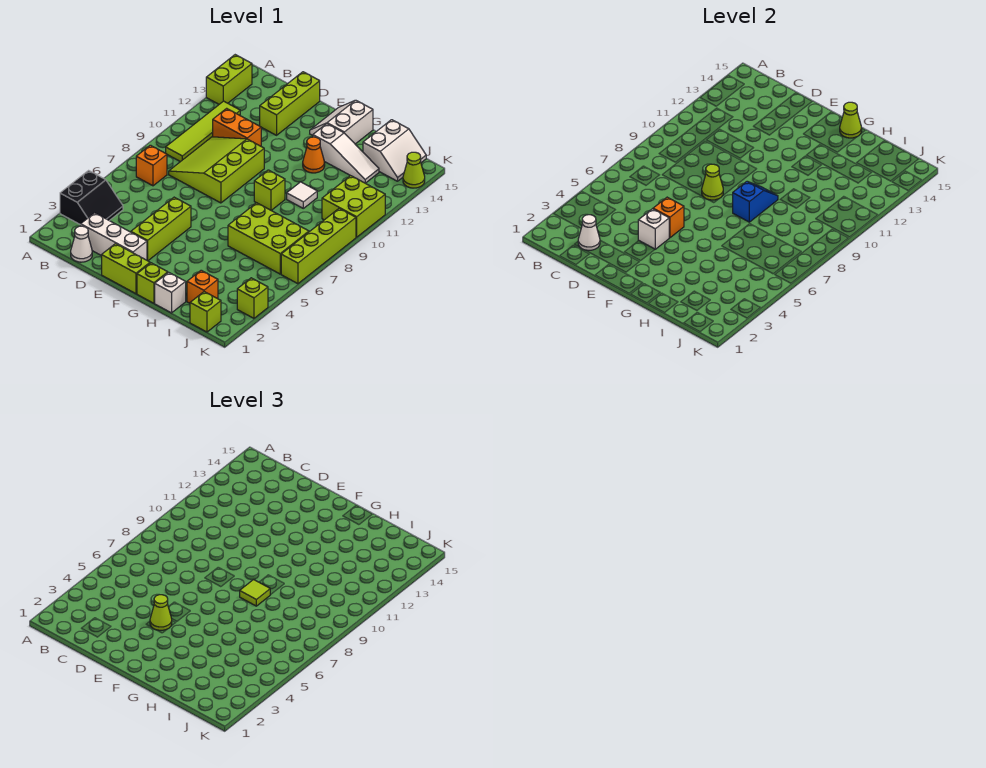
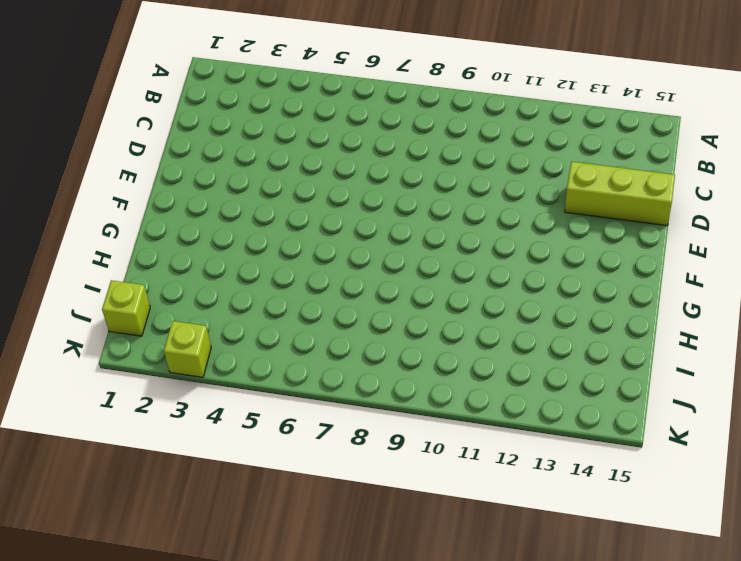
none -> black slope A3:B4 level 1 top A
none -> lime brick A13:A14 level 1
none -> orange brick B7 level 1
none -> lime tile B9:B12 level 1

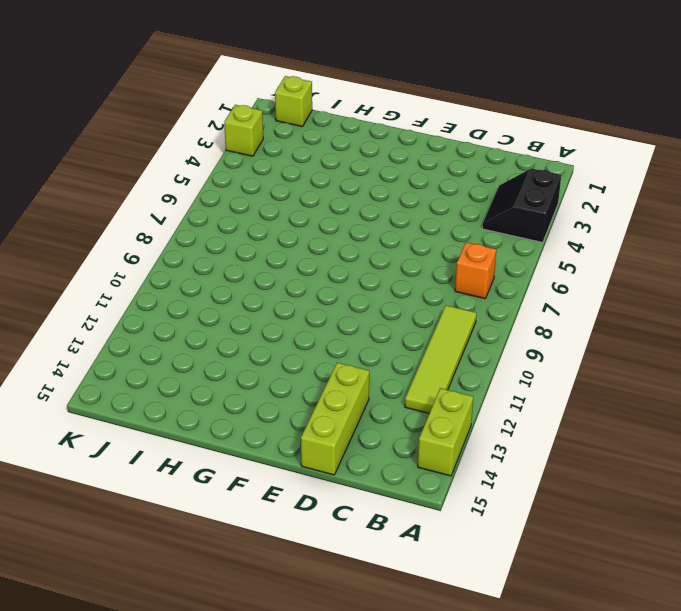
none -> white cone C1 level 1
none -> white brick C2:E2 level 1
none -> lime slope C8:E10 level 1 top E
none -> orange brick C11:D11 level 1

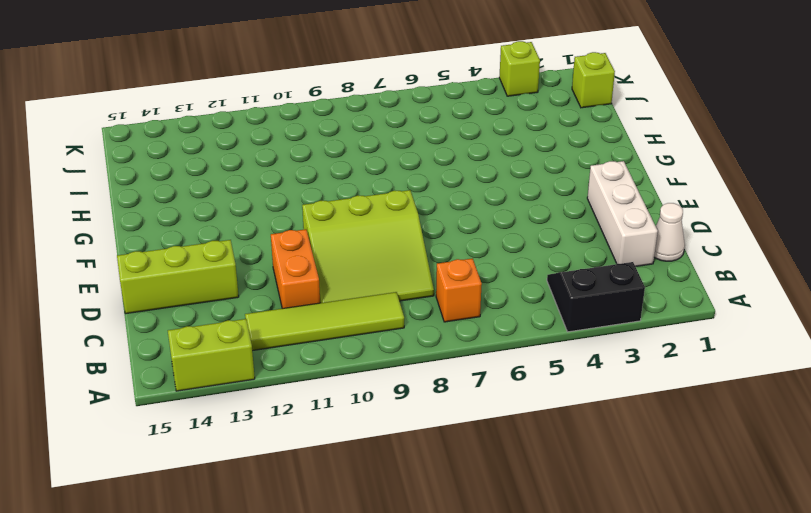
none -> lime brick E1:F1 level 1
none -> lime brick E3:E5 level 1
none -> white slope F14:G15 level 1 top G
none -> lime brick G1 level 1

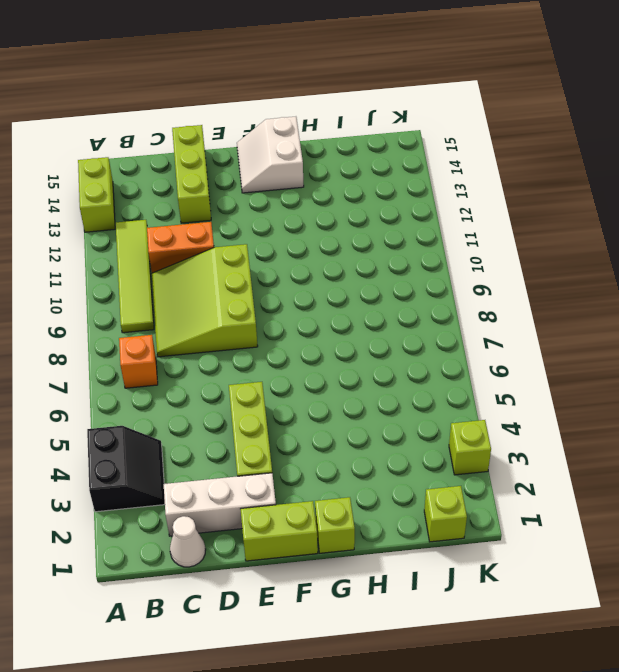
none -> lime brick G9 level 1
none -> orange cone G12 level 1
none -> white slope G13:I13 level 1 top G
none -> white brick H1 level 1

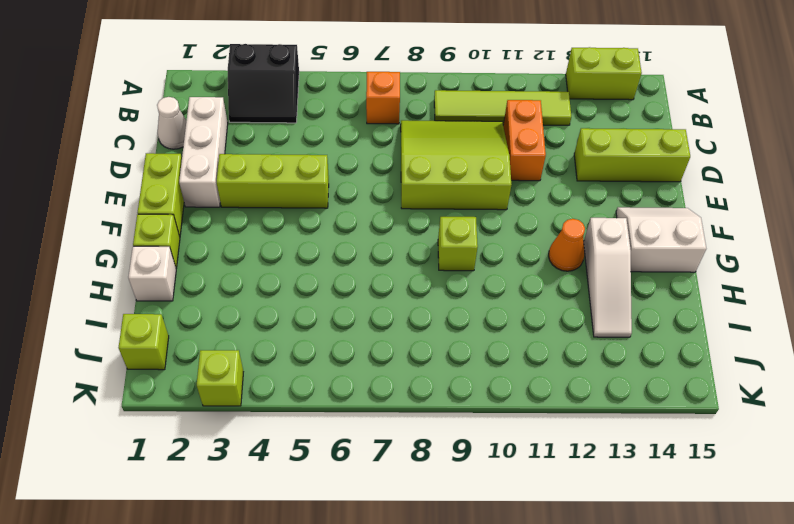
none -> lime brick H6:J7 level 1
none -> white tile H10 level 1
none -> orange brick I2 level 1
none -> white slope I14:J15 level 1 top I

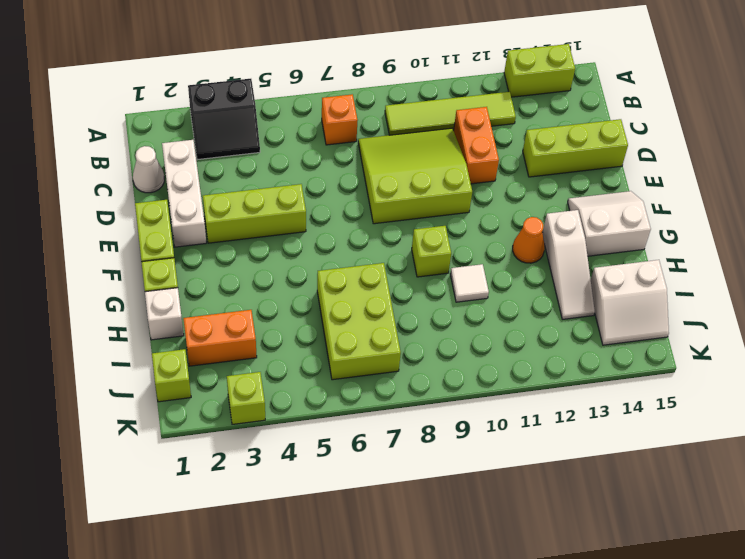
orange brick I2:I3 level 1 -> orange brick I2 level 1
none -> lime brick J10:K11 level 1
none -> lime brick K6:K9 level 1
none -> lime cone K14 level 1
none -> white cone C2 level 2

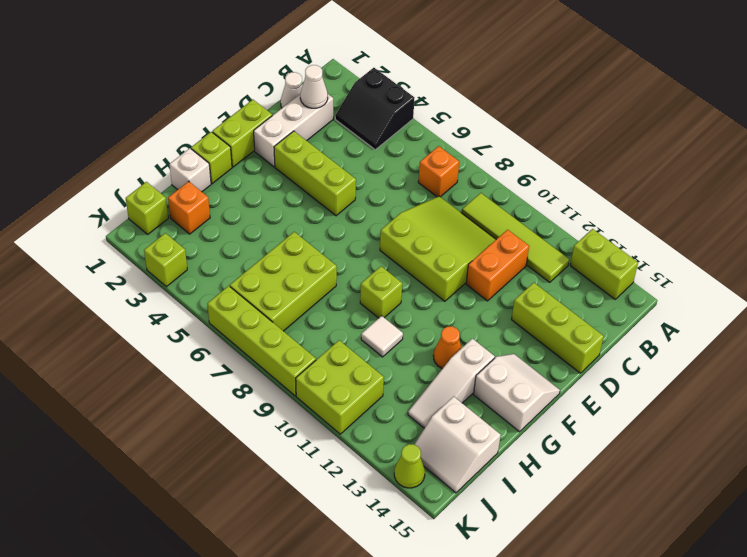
none -> white brick E4 level 2
none -> orange brick E5 level 2
none -> lime cone E8 level 2
none -> blue slope G8:G9 level 2 top 8

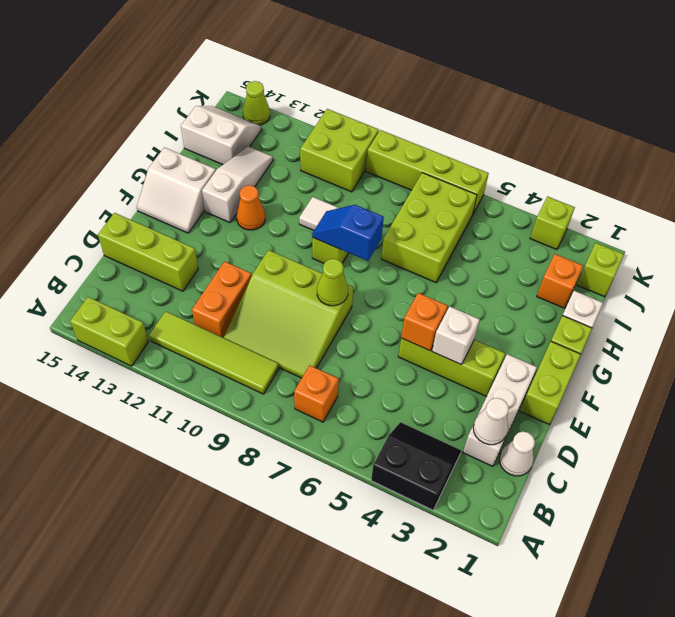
none -> lime cone G15 level 2
none -> lime cone E4 level 3
none -> lime tile G8 level 3

